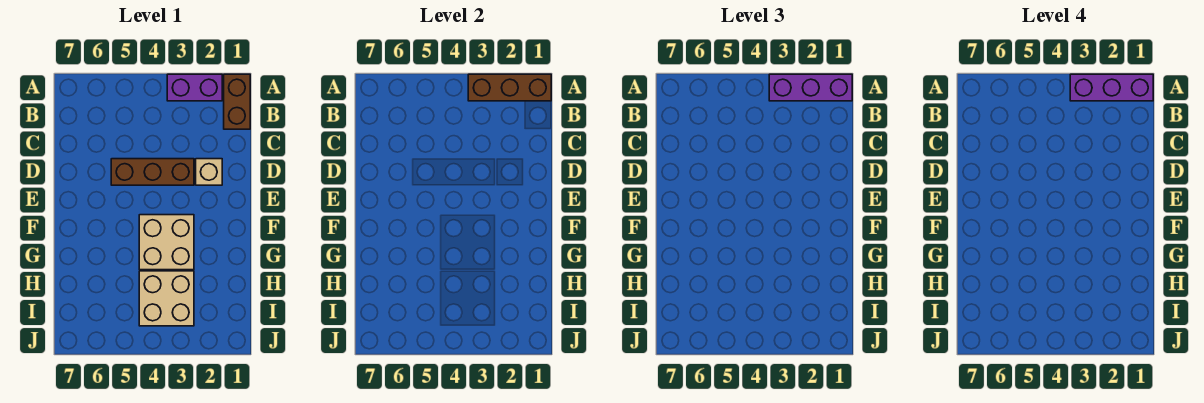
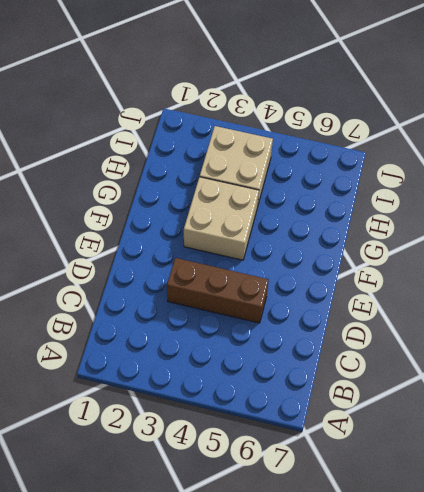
none -> brown brick A1:B1 level 1
none -> purple brick A2:A3 level 1

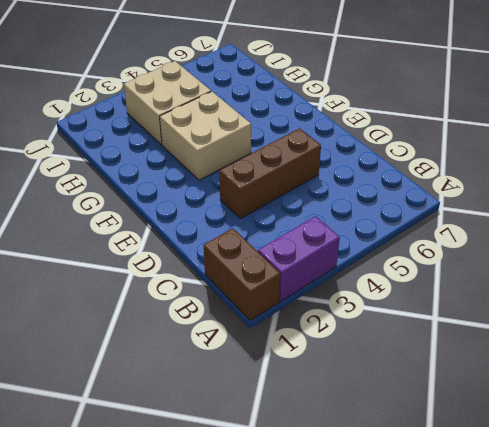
none -> tan brick D2 level 1
none -> brown brick A1:A3 level 2

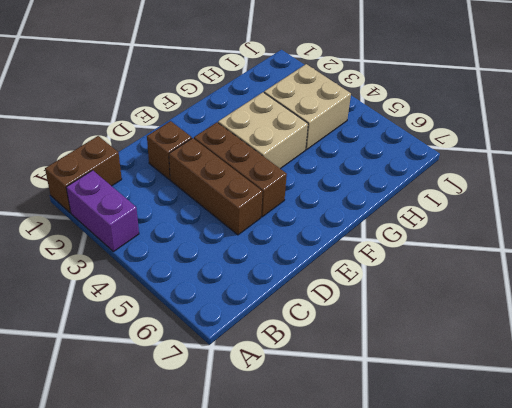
brown brick D2 level 1 -> tan brick D2 level 1
brown brick E3:E5 level 1 -> brown brick A1:A3 level 2
none -> purple brick A1:A3 level 3
none -> purple brick A1:A3 level 4

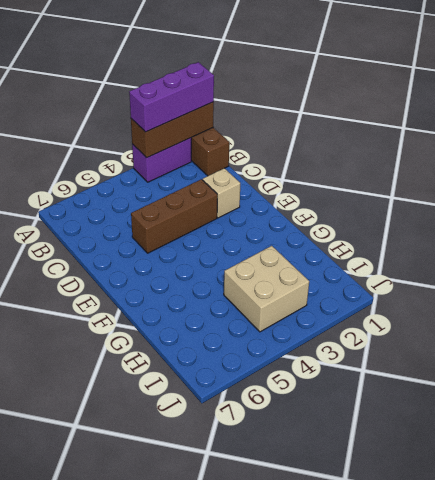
none -> tan brick F3:G4 level 1
none -> purple brick A1:A3 level 4

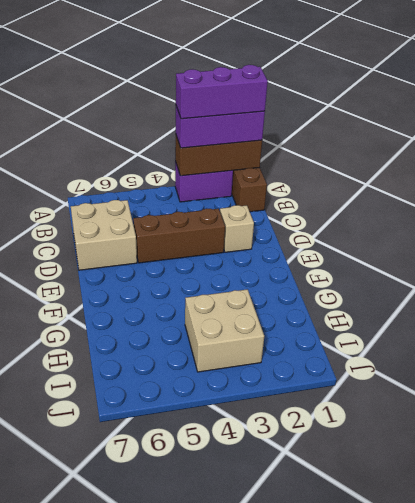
tan brick C6:D7 level 1 -> tan brick F3:G4 level 1

